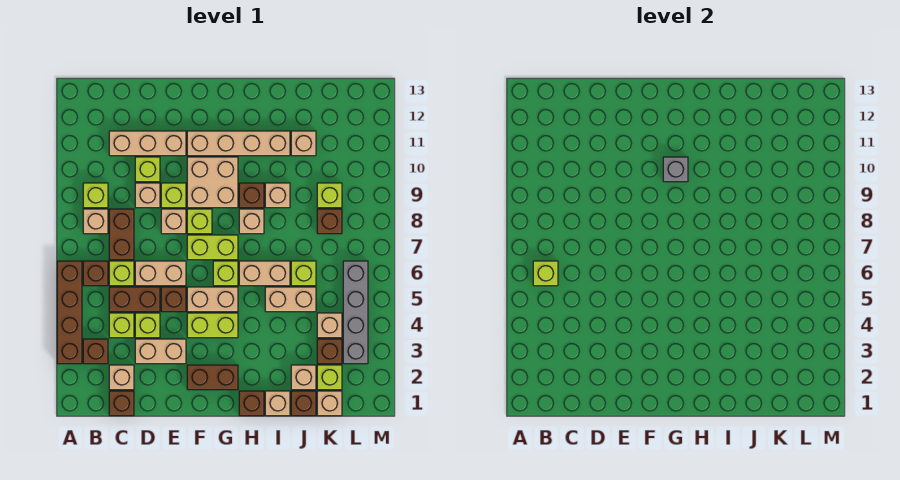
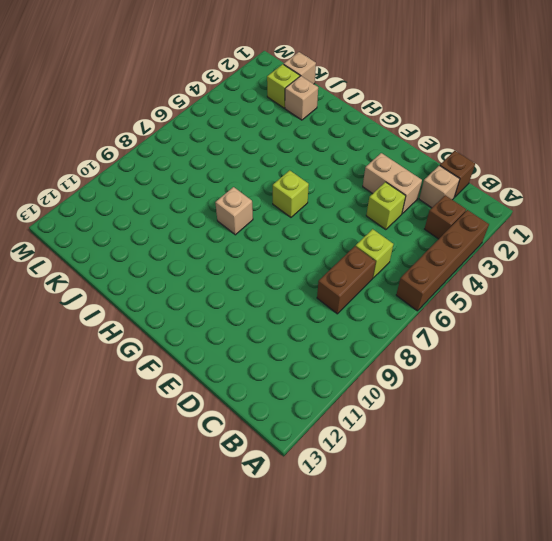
none -> brown brick B6 level 1
none -> tan brick B8 level 1
none -> lime brick B9 level 1
none -> lime brick C4 level 1

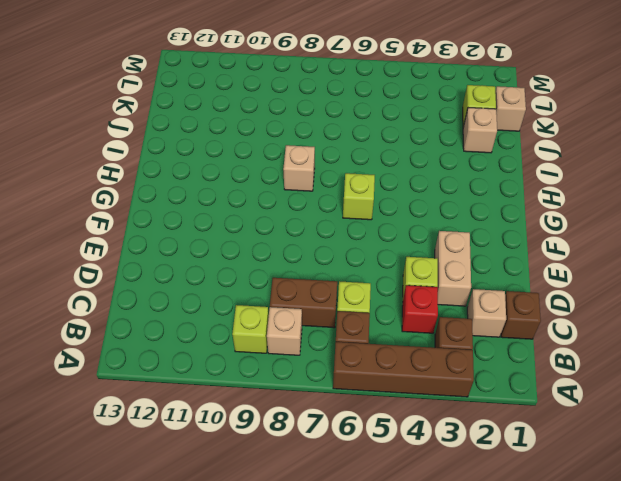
red brick C4 level 1 -> lime brick C4 level 1
none -> brown brick C5:D5 level 1
none -> tan brick C11:E11 level 1
none -> tan brick D6:E6 level 1
none -> tan brick D9 level 1

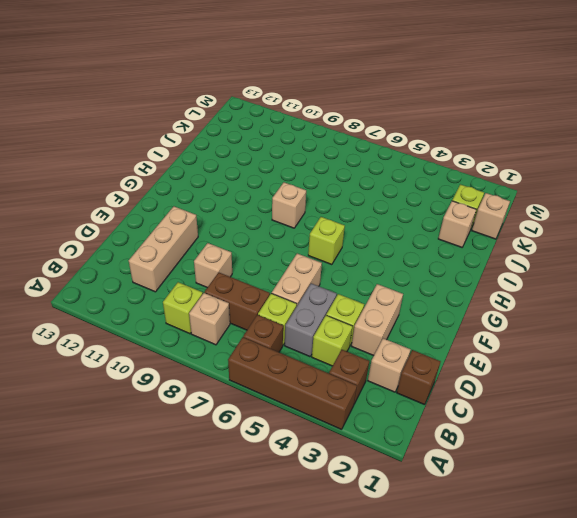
grey brick C5:D5 level 1 -> brown brick C5:D5 level 1
none -> lime brick D10 level 1
none -> brown brick E5 level 1
none -> tan brick E8 level 1
none -> lime brick E9 level 1

